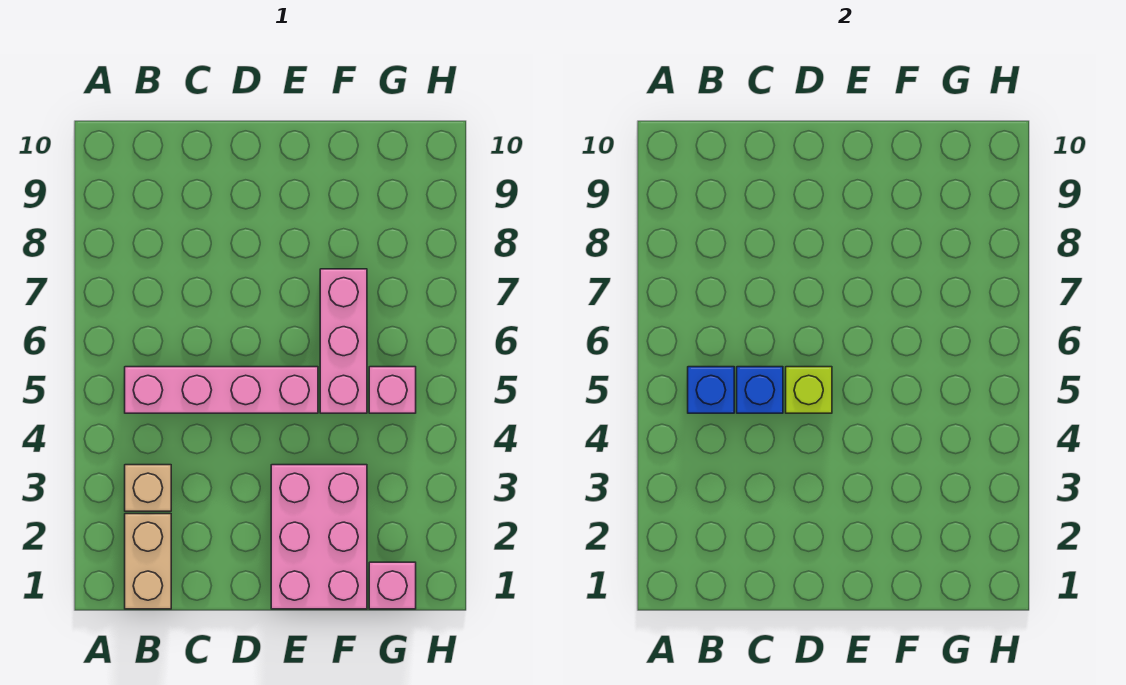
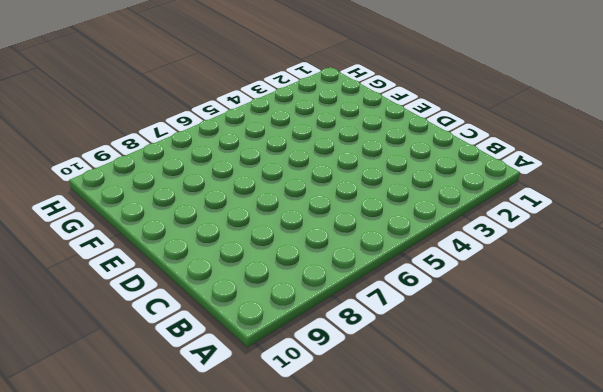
none -> tan brick B1:B2 level 1
none -> tan brick B3 level 1

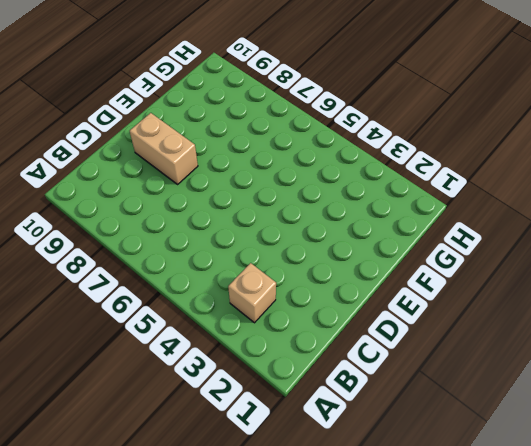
tan brick D8:D9 level 1 -> tan brick B1:B2 level 1
none -> pink brick B5:E5 level 1
none -> pink brick E1:F3 level 1

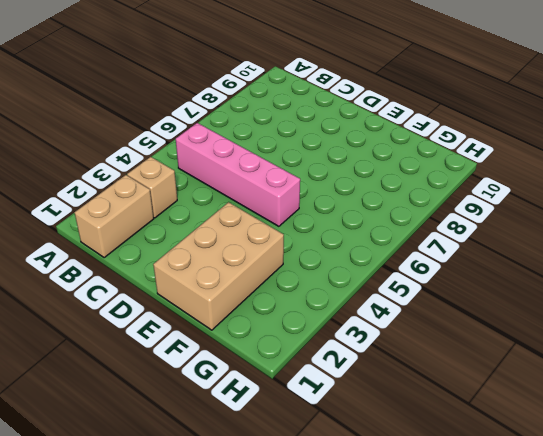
tan brick E1:F3 level 1 -> pink brick E1:F3 level 1
none -> pink brick F5:F7 level 1
none -> pink brick G1 level 1

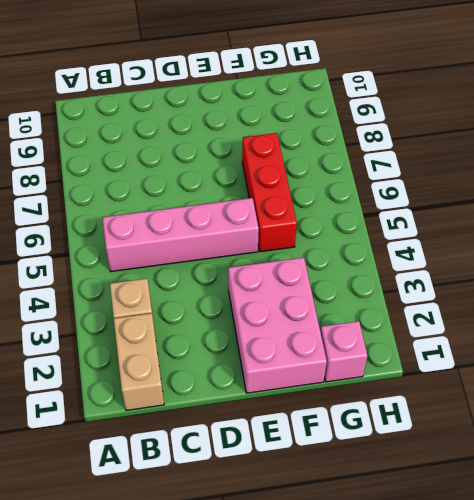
red brick F5:F7 level 1 -> pink brick F5:F7 level 1
none -> pink brick G5 level 1
none -> blue brick B5 level 2

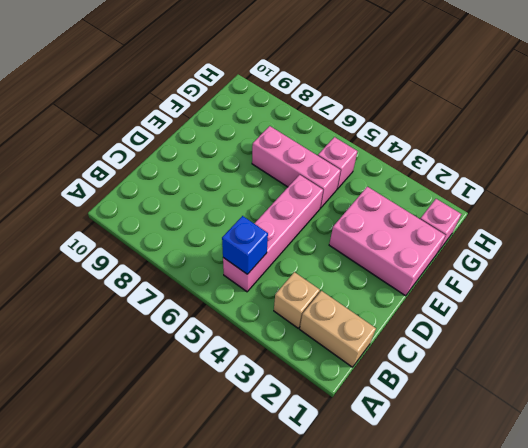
none -> blue brick C5 level 2
none -> lime brick D5 level 2

